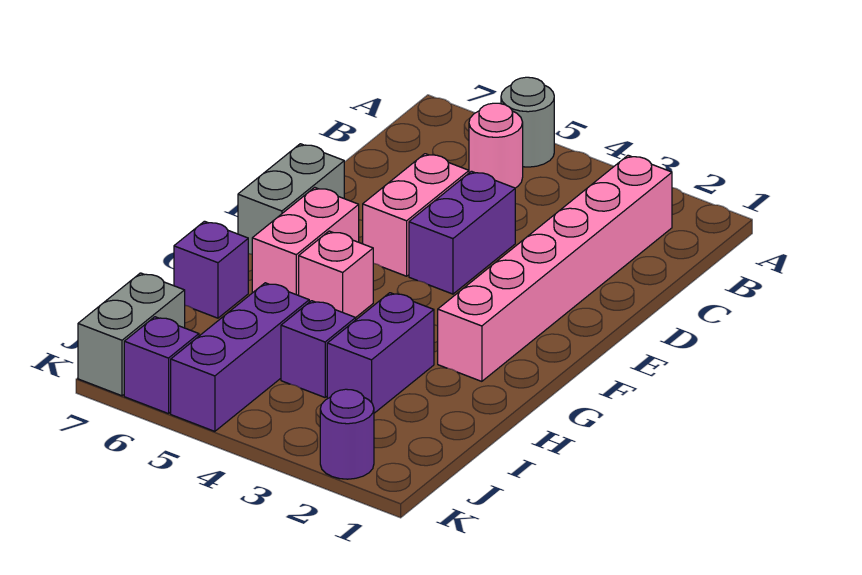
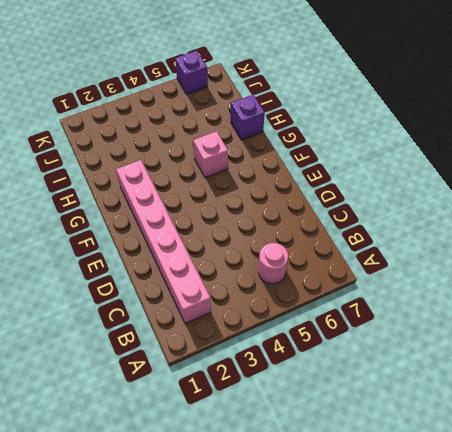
none -> grey round brick A5 level 1
none -> purple brick D4:E4 level 1
none -> pink brick D5:E5 level 1

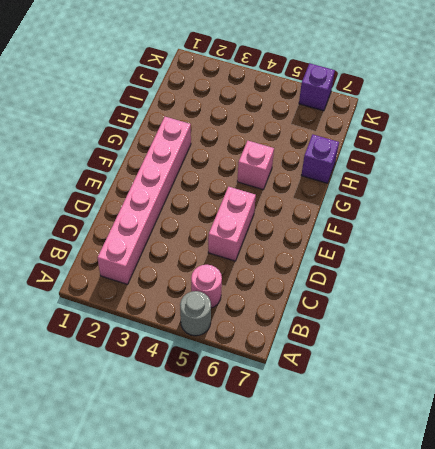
none -> purple brick D4:E4 level 1
none -> grey brick E7:F7 level 1
none -> pink brick F6:G6 level 1

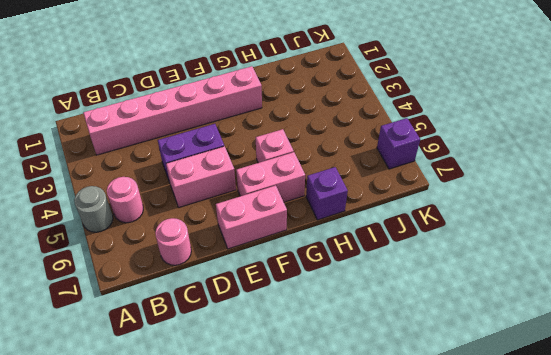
pink round brick C7 level 1 -> none
pink brick E7:F7 level 1 -> grey brick E7:F7 level 1
none -> purple brick H3:I3 level 1
none -> purple brick I4 level 1
none -> purple brick I5:K5 level 1

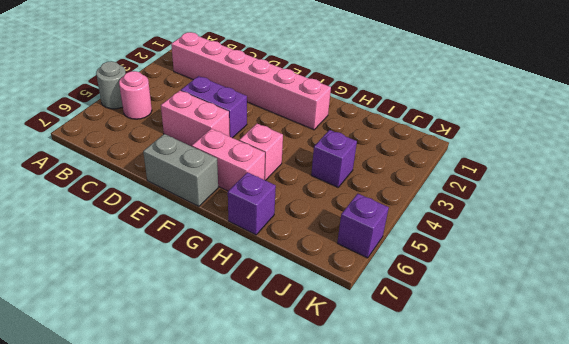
none -> purple brick H3:I3 level 1
none -> purple brick I5:K5 level 1
none -> grey brick J7:K7 level 1

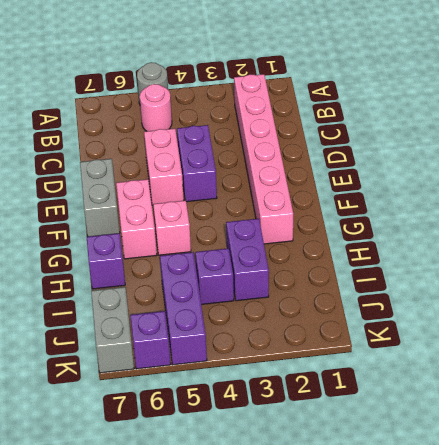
none -> purple round brick K2 level 1

